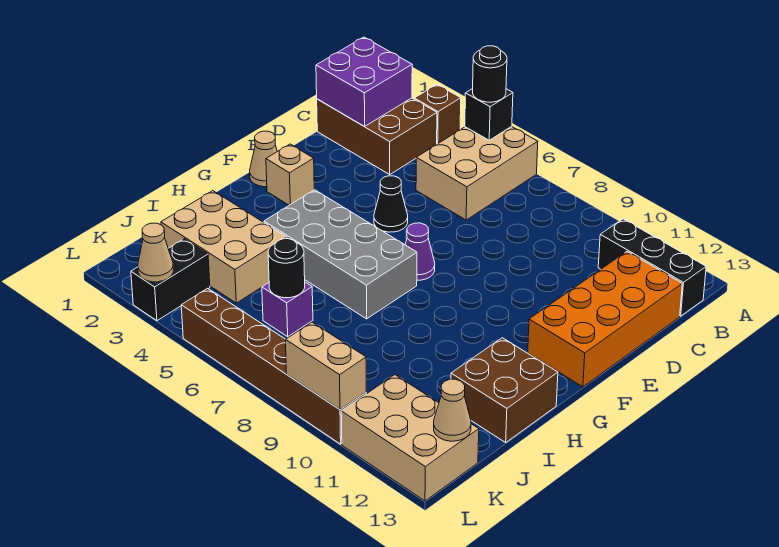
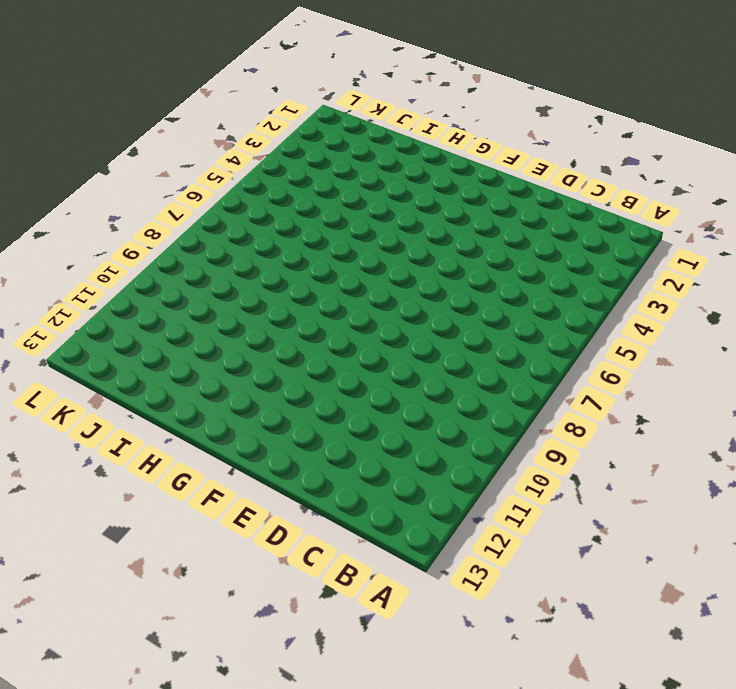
none -> brown brick A3 level 1
none -> tan brick A5:C6 level 1
none -> brown brick B1:C3 level 1

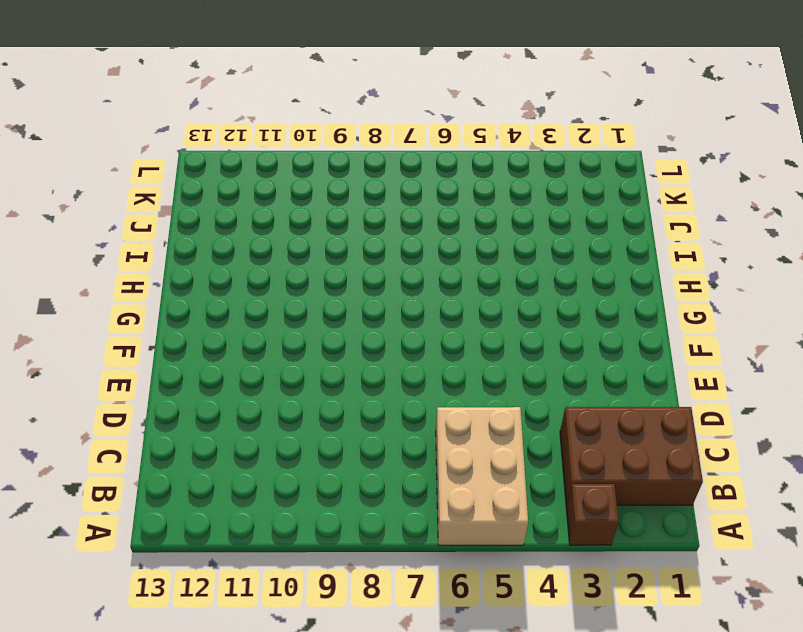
none -> black brick B11:B13 level 1
none -> orange brick C12:F13 level 1
none -> black cone E5 level 1

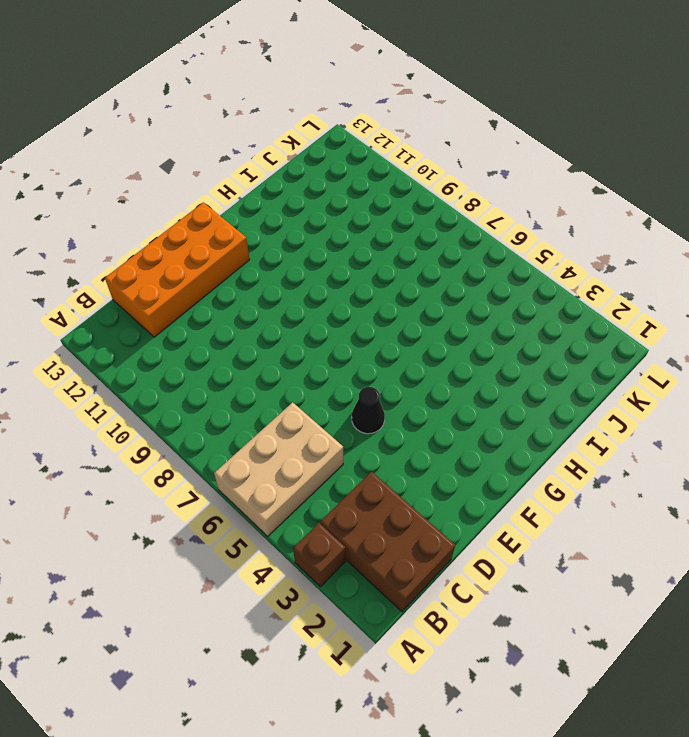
none -> black brick B11:B13 level 1
none -> tan cone F1 level 1
none -> tan brick F2 level 1

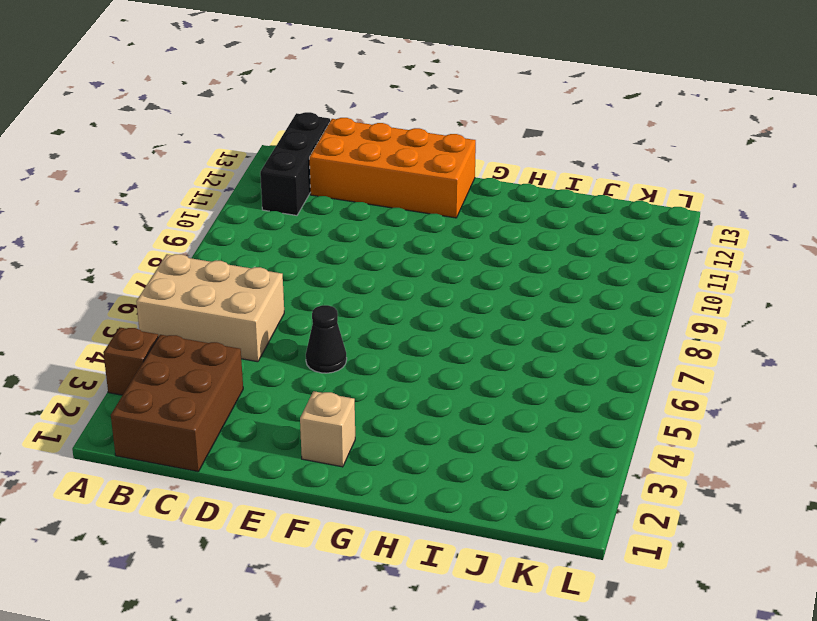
none -> tan cone F1 level 1
none -> purple cone F7 level 1
none -> grey brick G4:H7 level 1

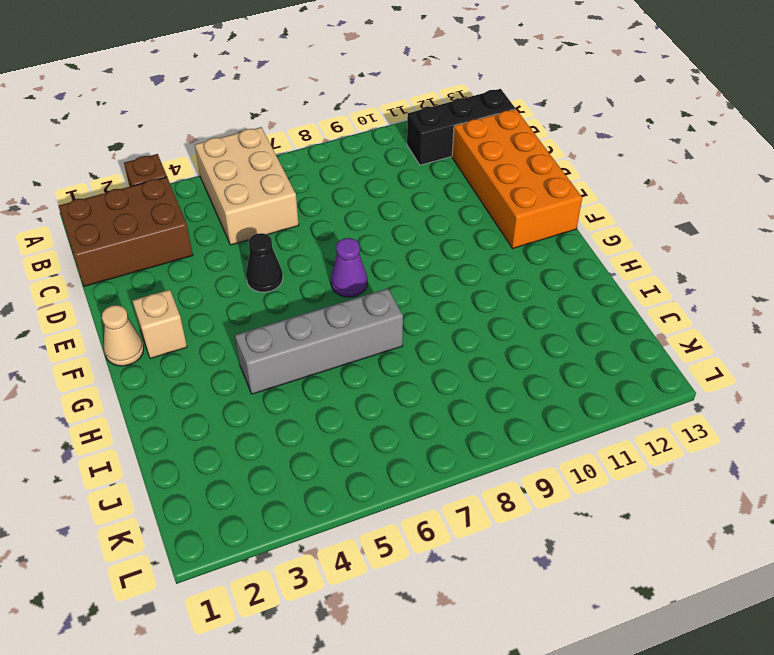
grey brick H4:H7 level 1 -> grey brick G4:H7 level 1
none -> brown brick H12:I13 level 1
none -> tan brick I2:J4 level 1
none -> purple brick J6 level 1

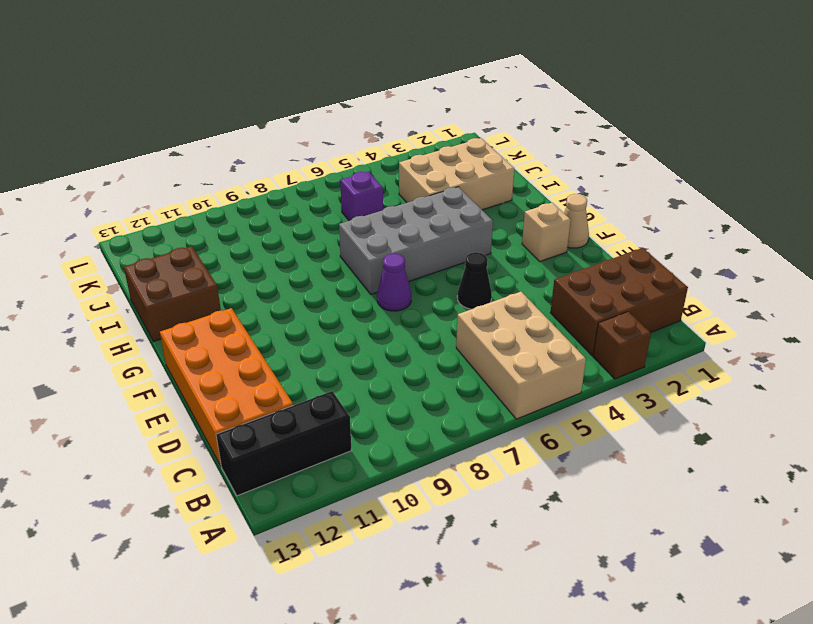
none -> black brick K3:L3 level 1
none -> tan brick K11:L13 level 1
none -> brown brick L5:L10 level 1

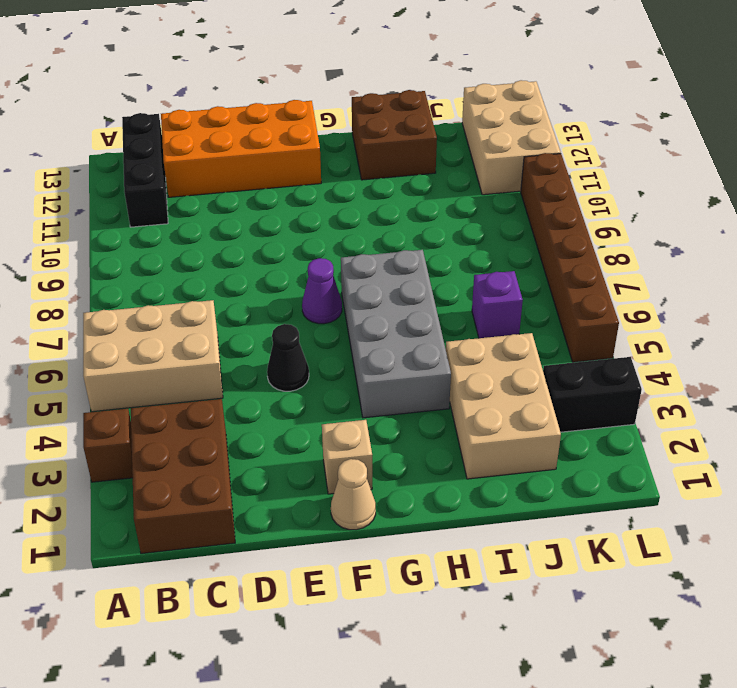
none -> black brick A5 level 2
none -> purple brick B1:C2 level 2
none -> black round brick J6 level 2

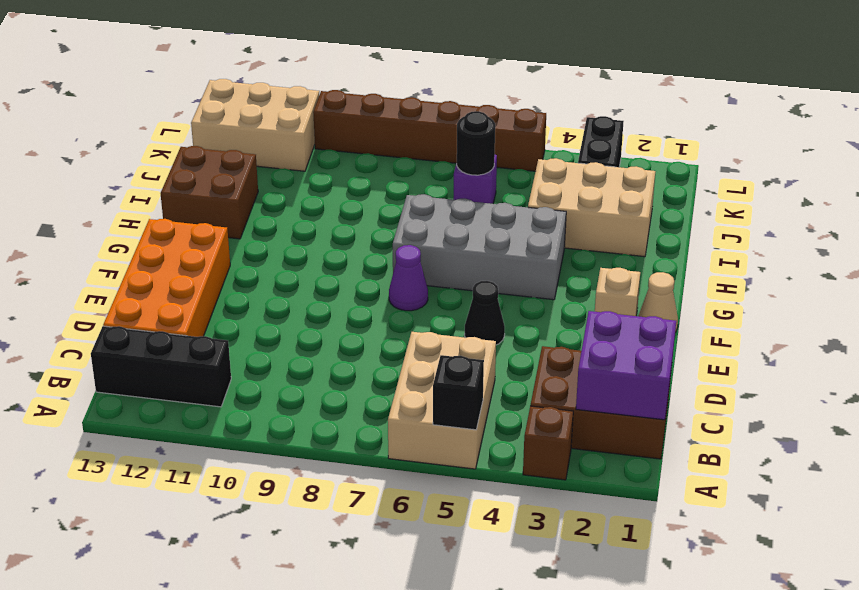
none -> tan cone K13 level 2
none -> tan cone L3 level 2
none -> tan brick L9:L10 level 2

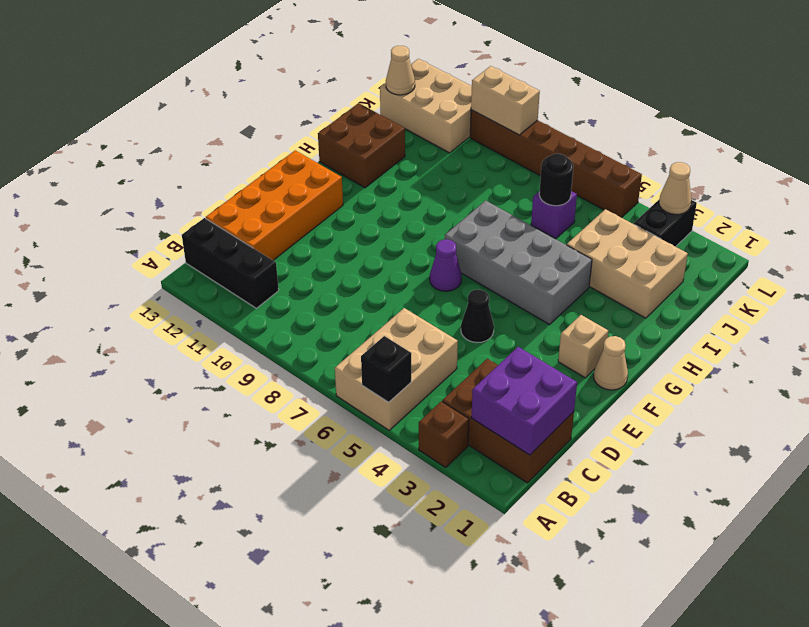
none -> black round brick A5 level 3

